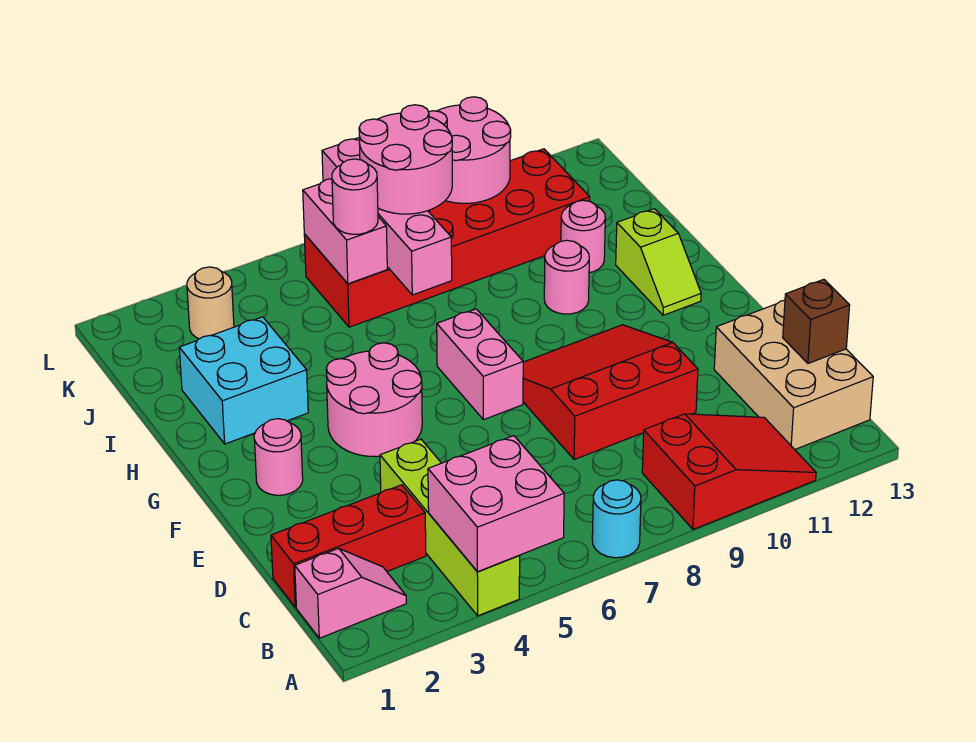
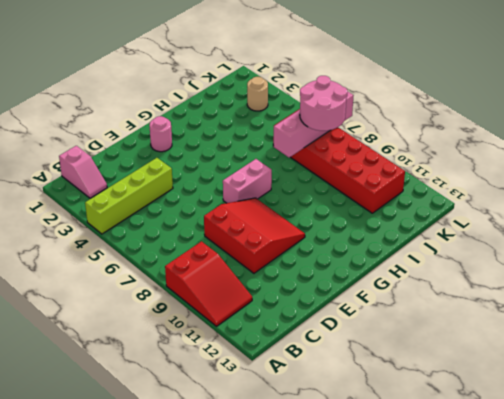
none -> cyan round brick A7 level 1
none -> tan brick B12:D13 level 1
none -> red brick C1:C3 level 1

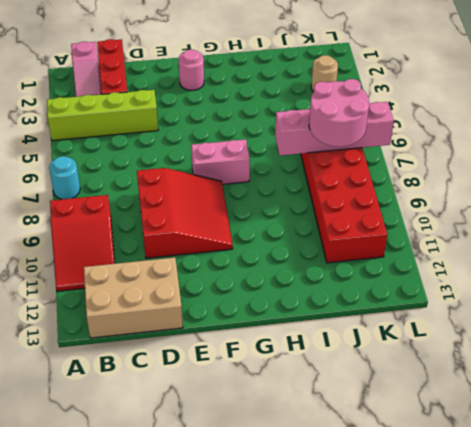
none -> pink round brick F4:G5 level 1
none -> lime slope G12:H12 level 1 top H
none -> cyan brick H2:I3 level 1

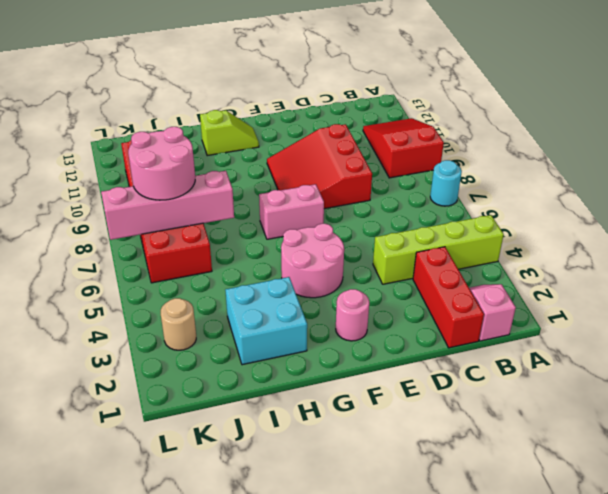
none -> tan brick B12:D13 level 1
none -> pink round brick H10 level 1
none -> pink round brick I11 level 1

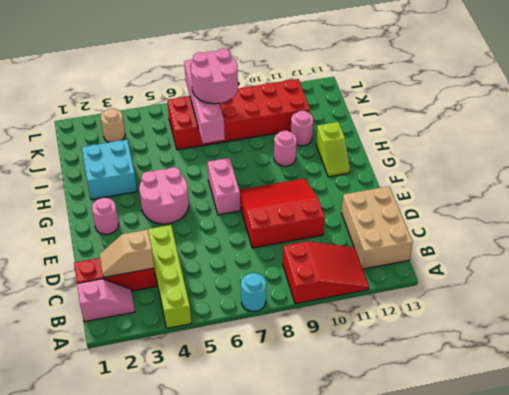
tan slope C2:C3 level 2 top 3 -> none
none -> pink brick A4:B5 level 2
none -> brown brick C13 level 2
none -> pink brick J6:K6 level 2

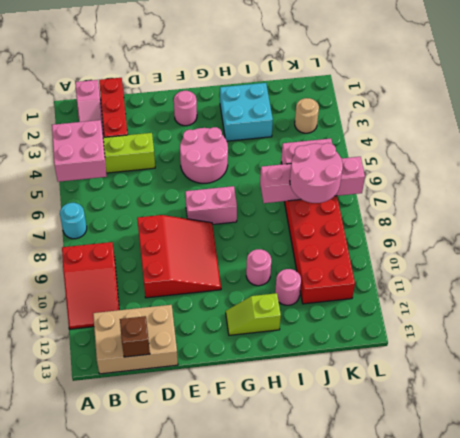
none -> pink round brick K9:L10 level 2
none -> pink round brick J6 level 3

